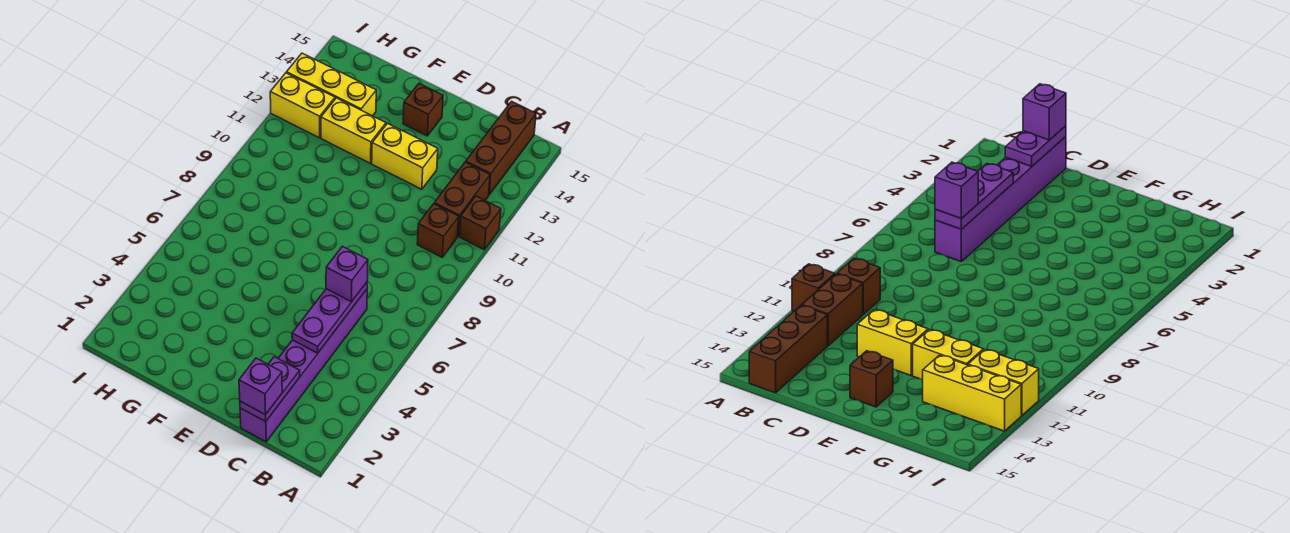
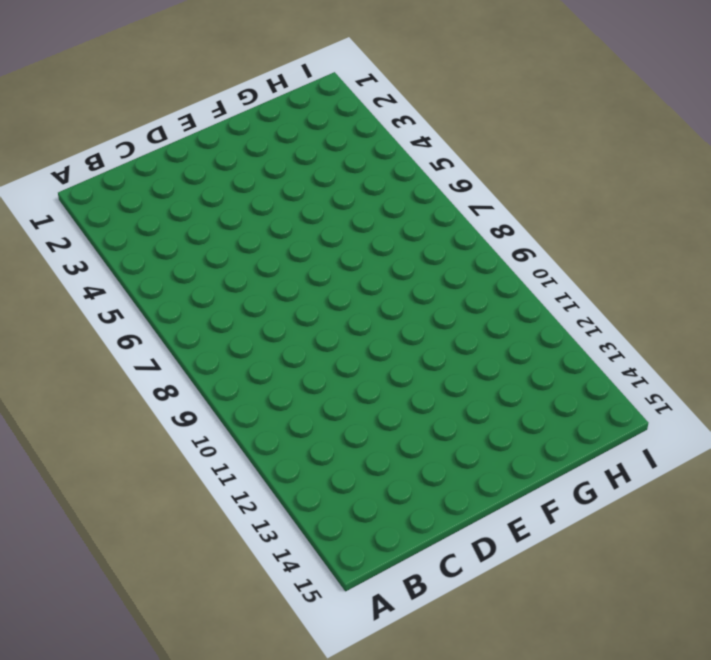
none -> brown brick A11 level 1
none -> brown brick B10 level 1
none -> brown brick B11:B12 level 1

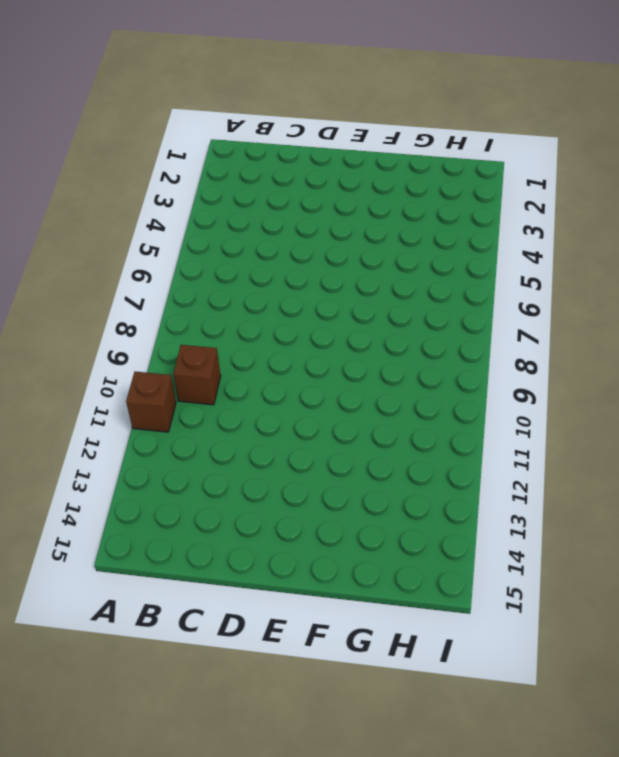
none -> brown brick B11:B12 level 1
none -> brown brick B13:B15 level 1
none -> purple brick C1:C6 level 1

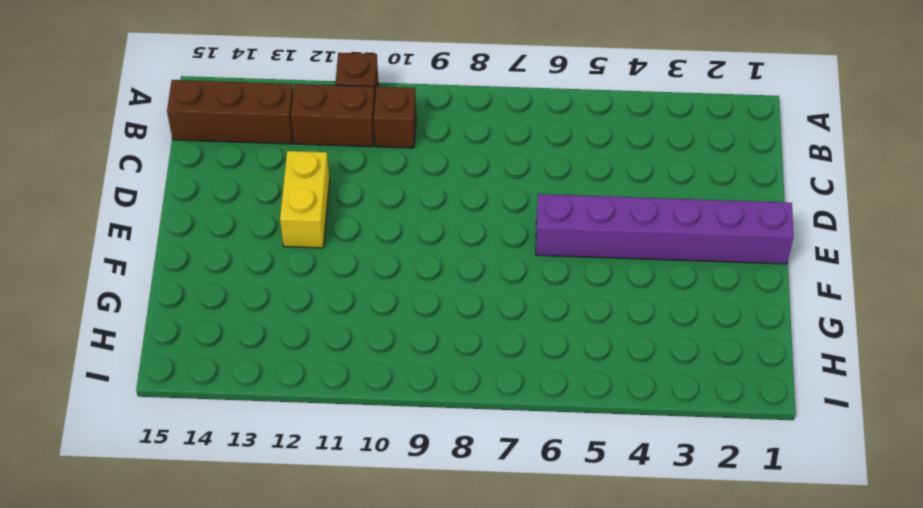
purple brick E1:E6 level 1 -> purple brick C1:C6 level 1
none -> brown brick E14 level 1
none -> yellow brick F12:G12 level 1
none -> yellow brick G13:I13 level 1

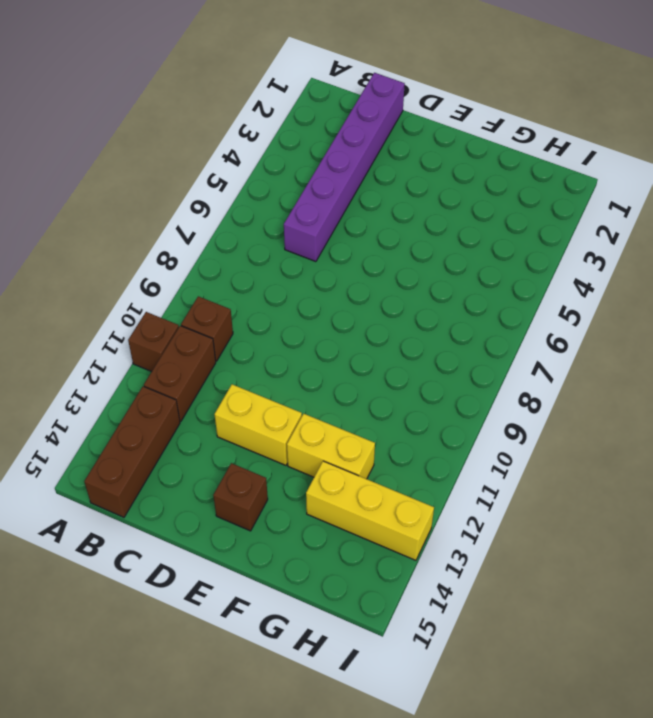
none -> yellow brick H12:I12 level 1
none -> purple plate C1:C2 level 2
none -> purple plate C4:C6 level 2

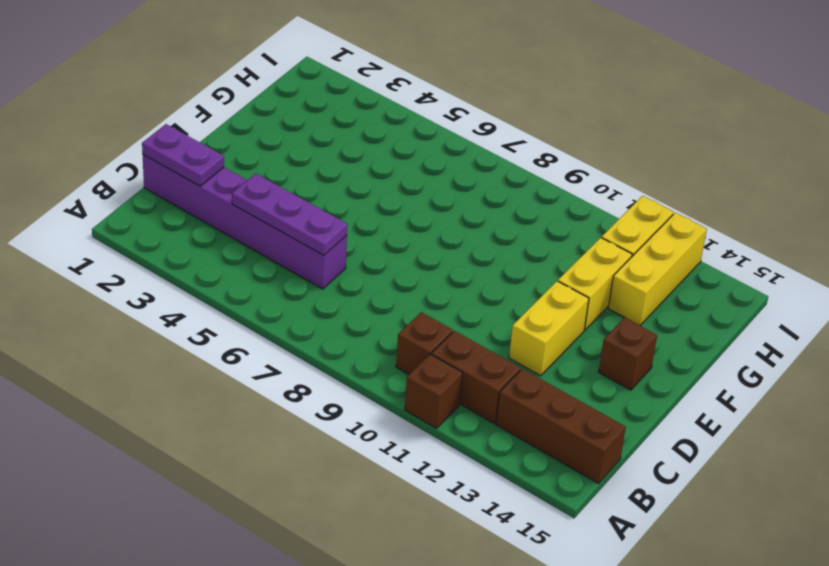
none -> purple brick C1 level 3
none -> purple brick C6 level 3

